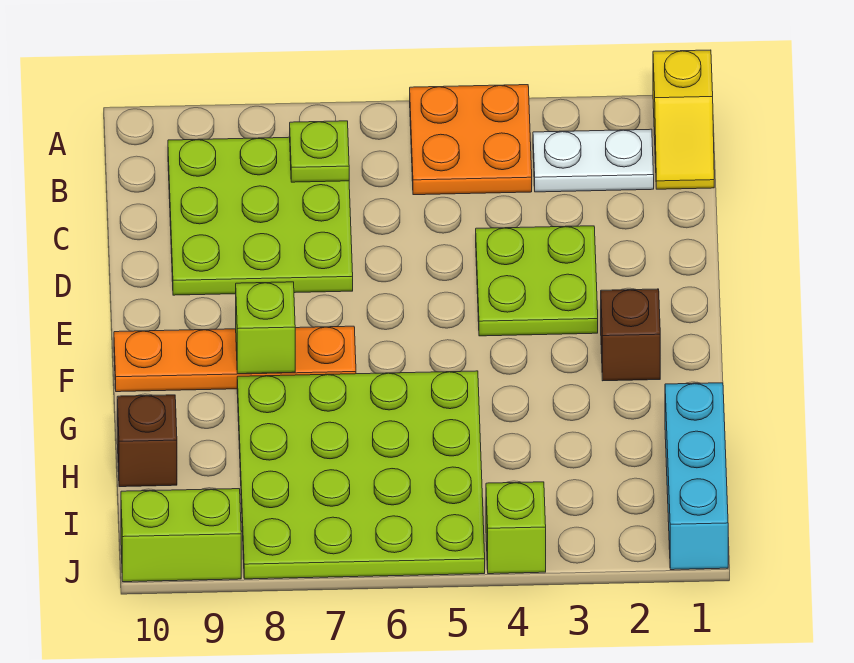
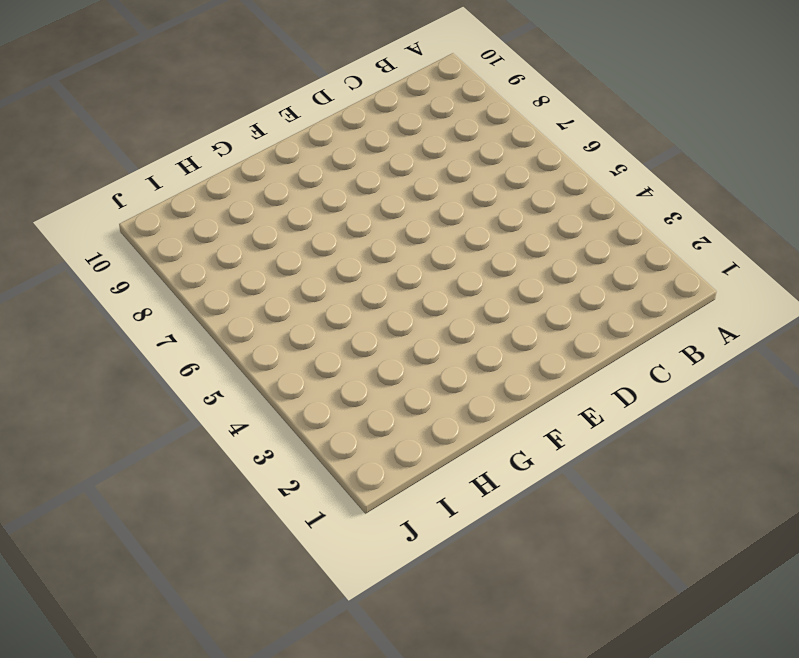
none -> yellow slope A1:B1 level 1 top A
none -> orange plate A4:B5 level 1
none -> white plate B2:B3 level 1

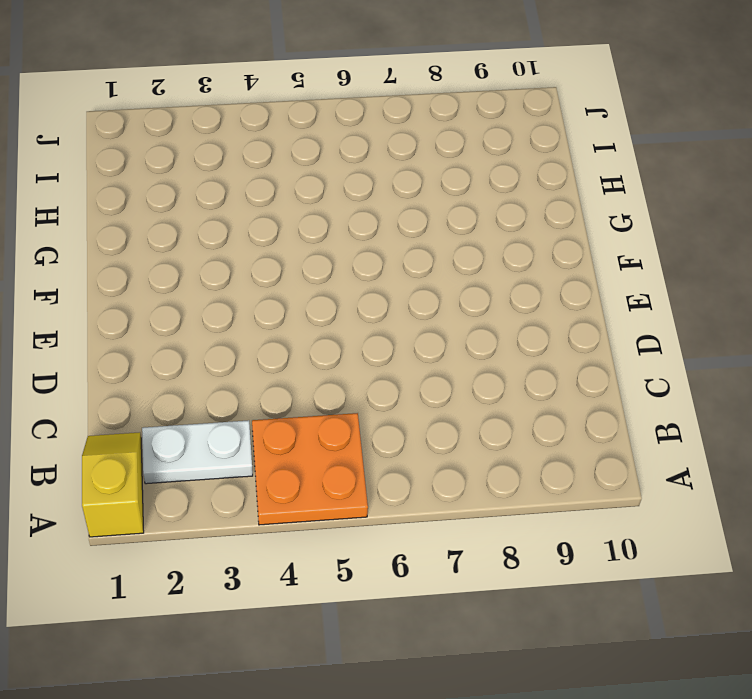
none -> lime plate B7:D9 level 1
none -> lime plate D3:E4 level 1
none -> brown brick F2 level 1

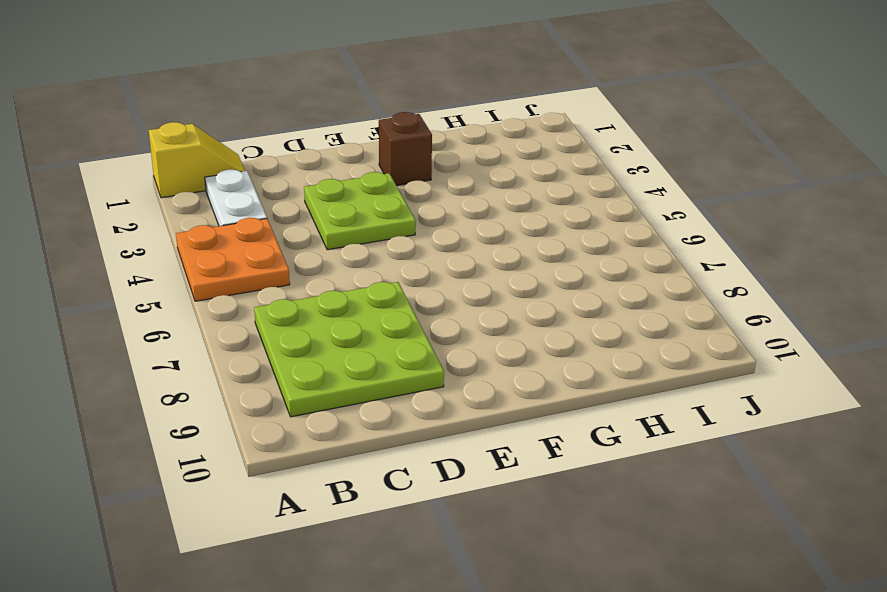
none -> orange plate F7:F10 level 1
none -> lime plate G5:J8 level 1
none -> cyan brick H1:J1 level 1

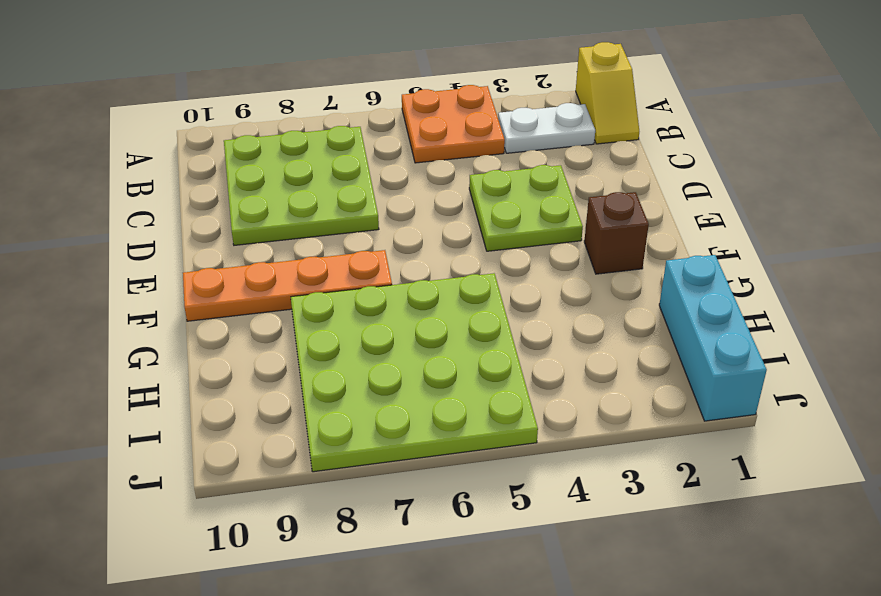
none -> brown brick H10 level 1
none -> lime brick J4 level 1
none -> lime brick J9:J10 level 1

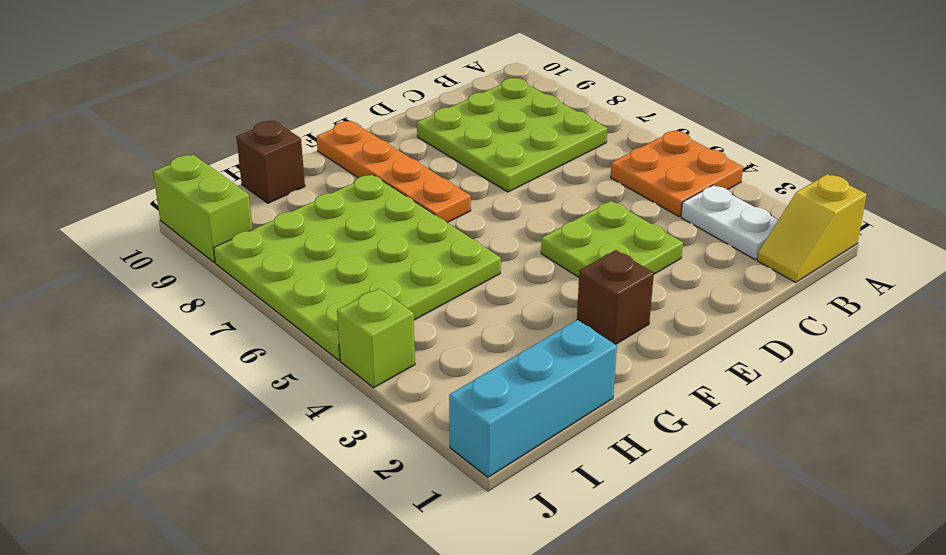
none -> lime plate B7 level 2
none -> lime brick F8 level 2

